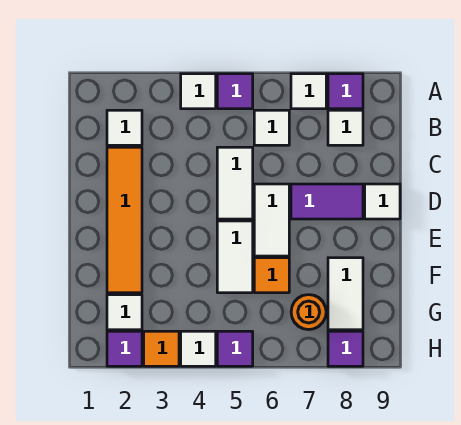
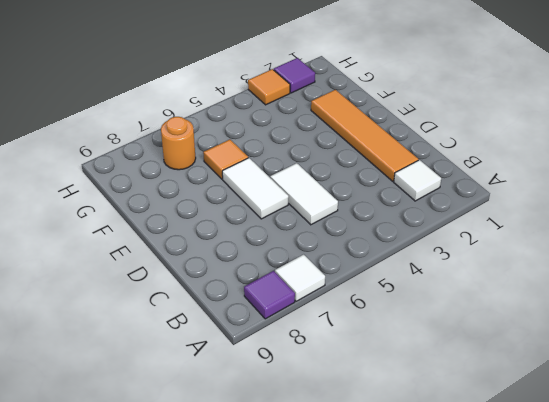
none -> white tile A4 level 1
none -> purple tile A5 level 1
none -> white tile B6 level 1

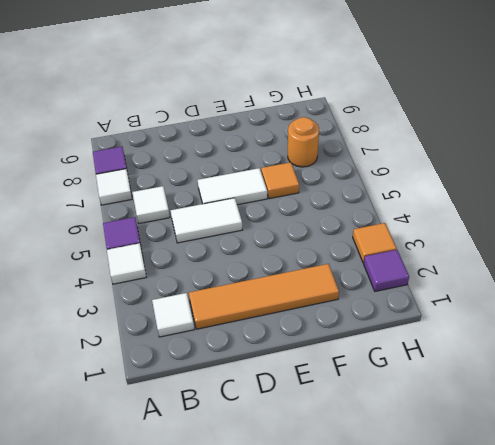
none -> white tile B8 level 1
none -> purple tile D7:D8 level 1
none -> white tile D9 level 1

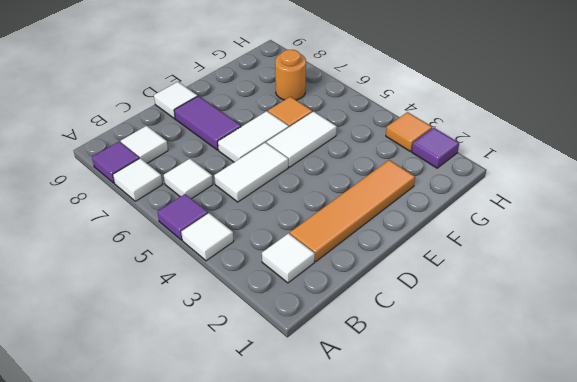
none -> white tile F8:G8 level 1
none -> white tile G2 level 1
none -> white tile H4 level 1

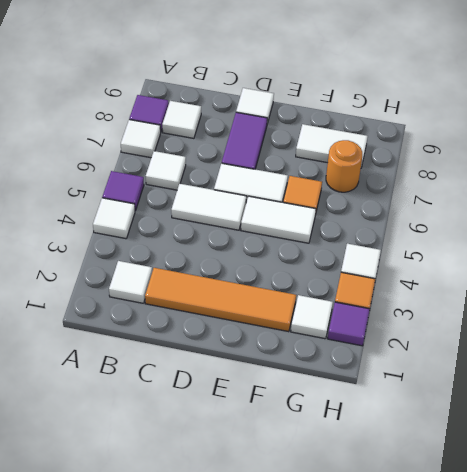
none -> purple tile H5 level 1
none -> purple tile H8 level 1

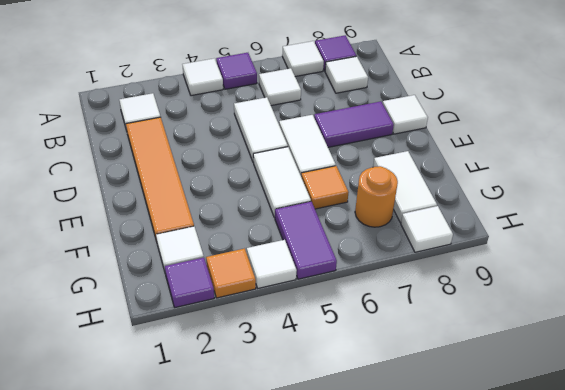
purple tile G5:H5 level 1 -> purple tile H5 level 1
white tile H8 level 1 -> purple tile H8 level 1

